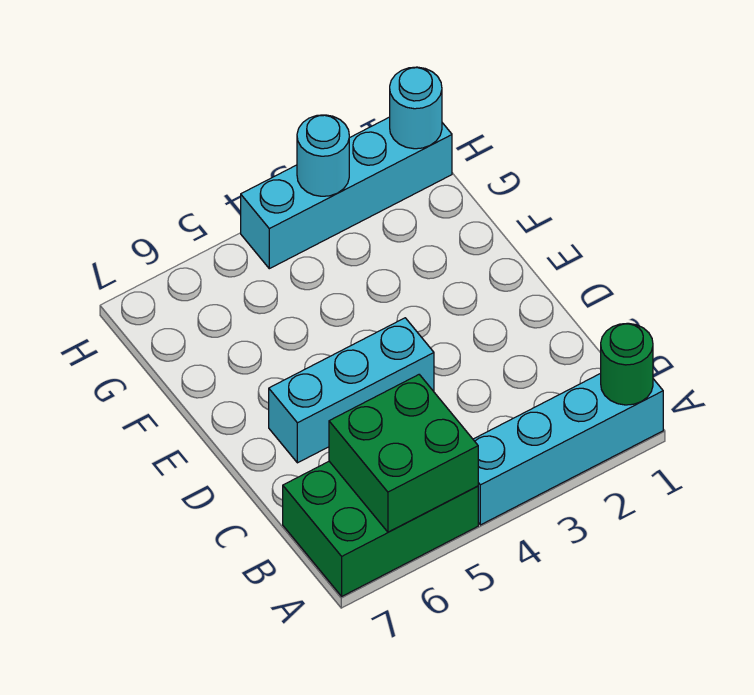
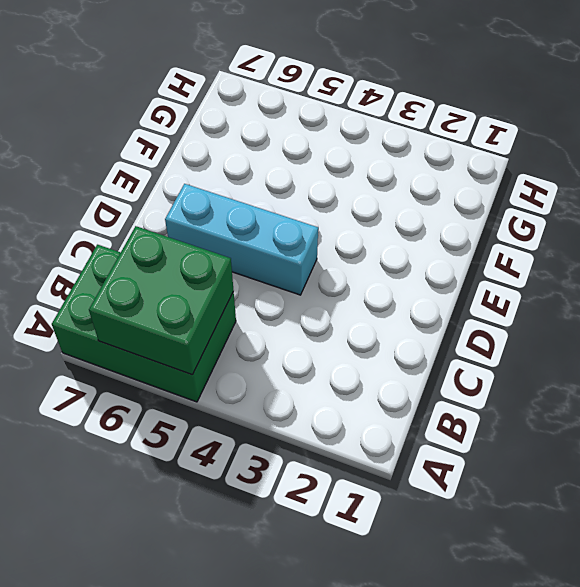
none -> cyan brick A1:A4 level 1
none -> cyan brick H1:H4 level 1

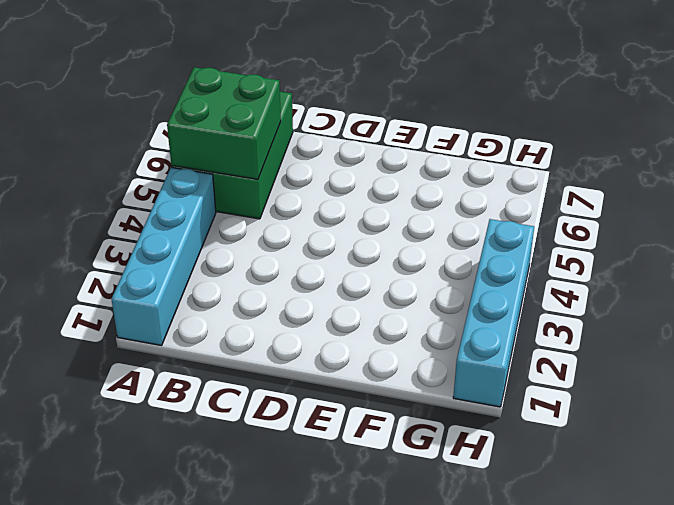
none -> cyan brick D4:D6 level 1
none -> green round brick A1 level 2

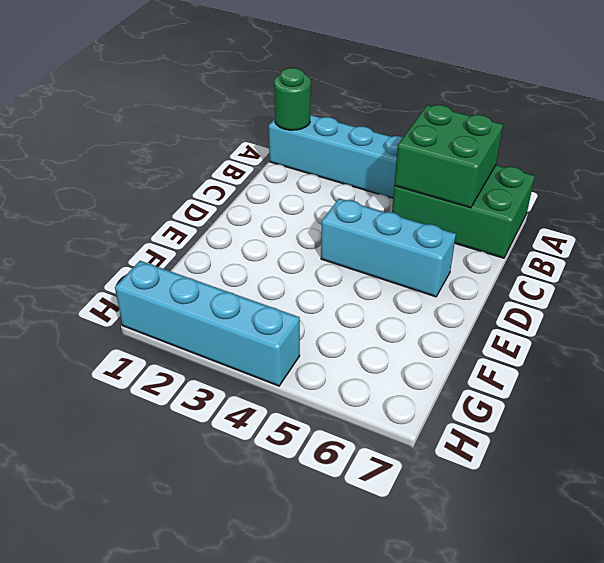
none -> cyan round brick H1 level 2
none -> cyan round brick H3 level 2

